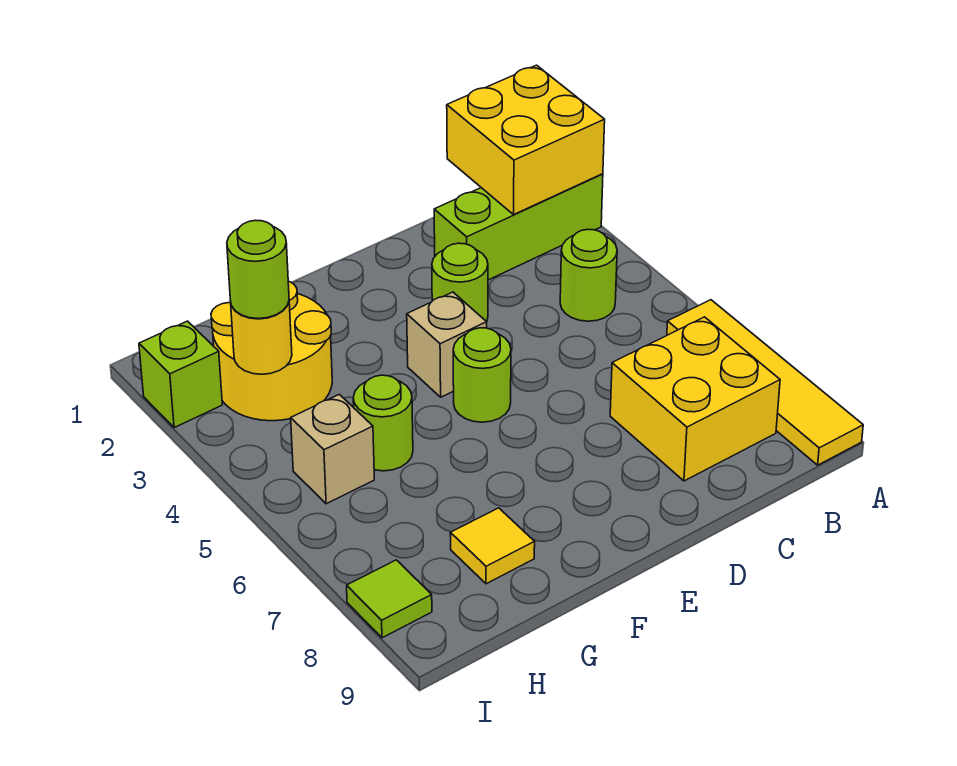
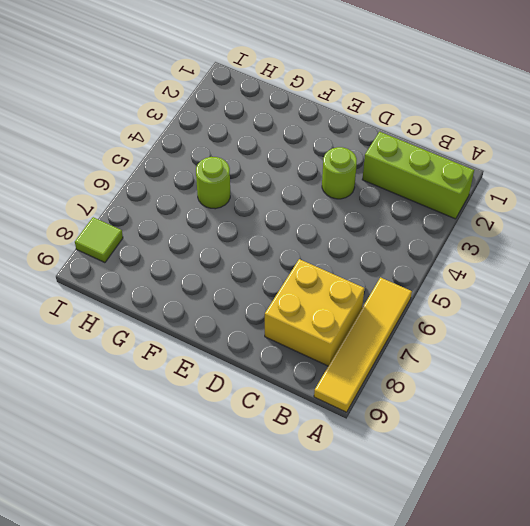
none -> lime round brick B4 level 1
none -> tan brick E4 level 1
none -> lime round brick E5 level 1

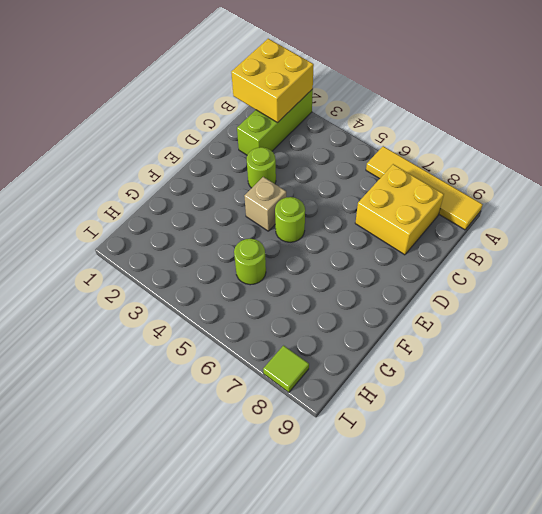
none -> lime round brick B4 level 1
none -> yellow round brick G2:H3 level 1
none -> yellow tile G8 level 1

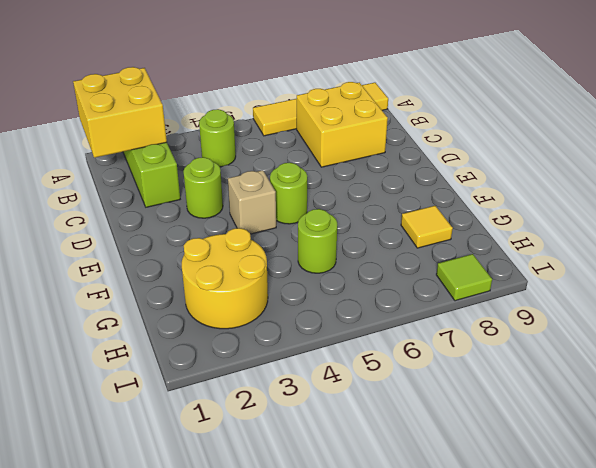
none -> tan brick H5 level 1
none -> lime brick I2 level 1
none -> yellow round brick H3 level 2

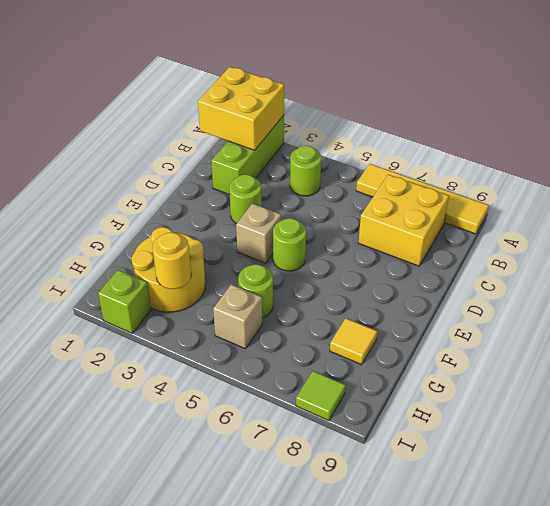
none -> lime round brick H3 level 3

